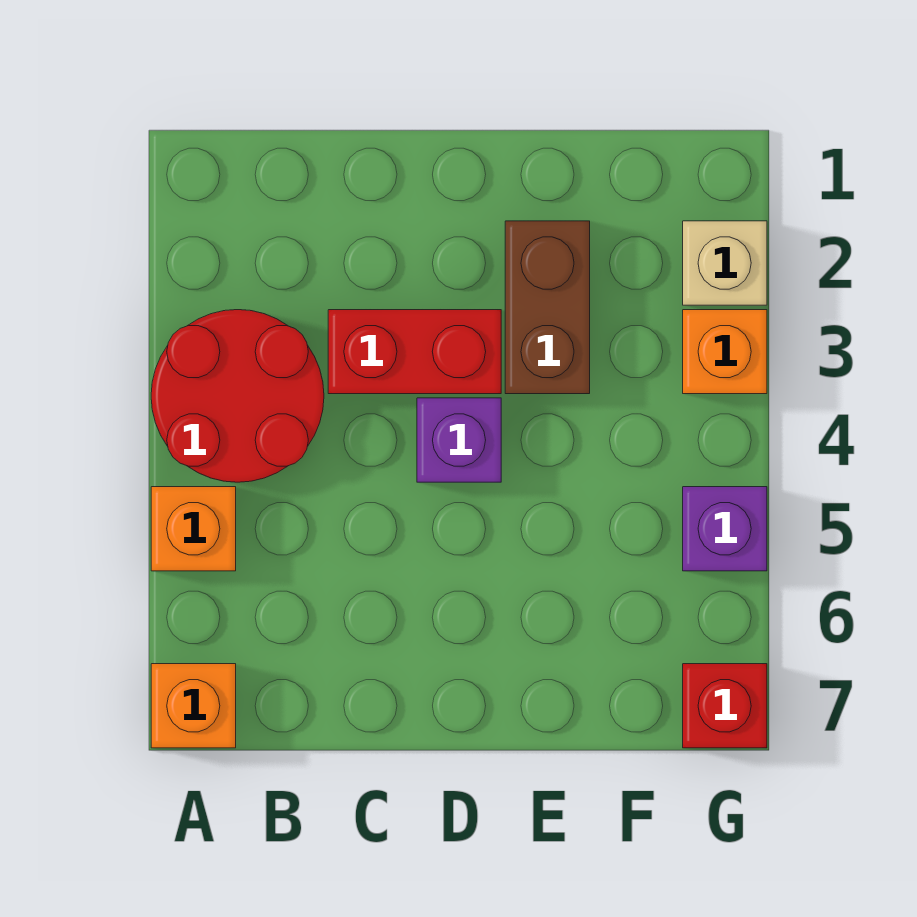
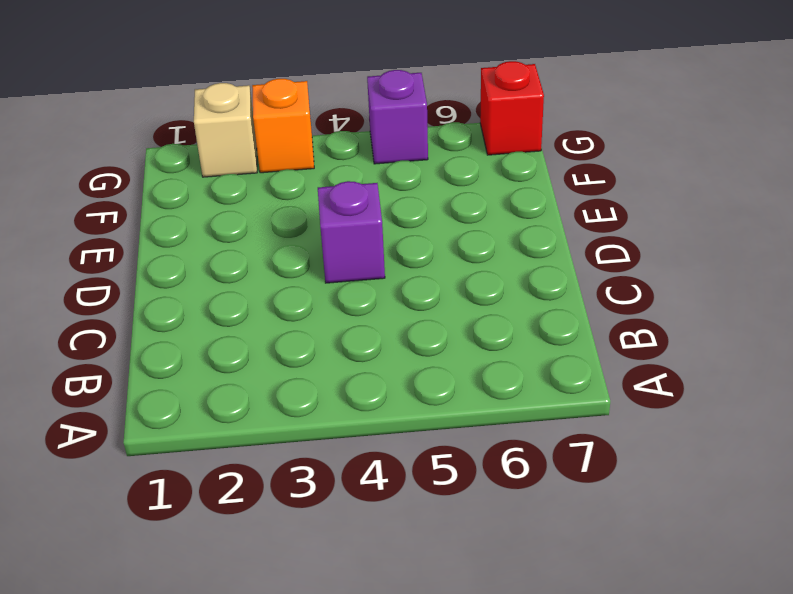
none -> red round brick A3:B4 level 1
none -> orange brick A5 level 1

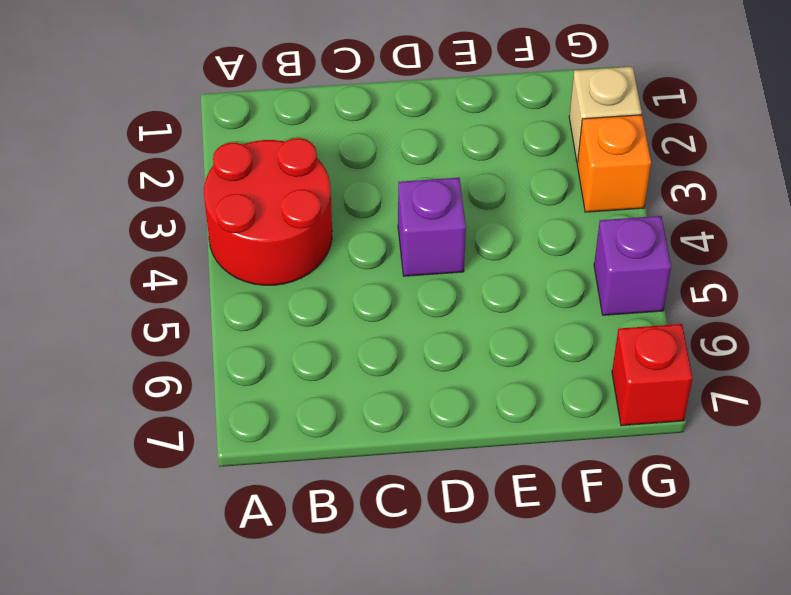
none -> orange brick A5 level 1
none -> orange brick A7 level 1

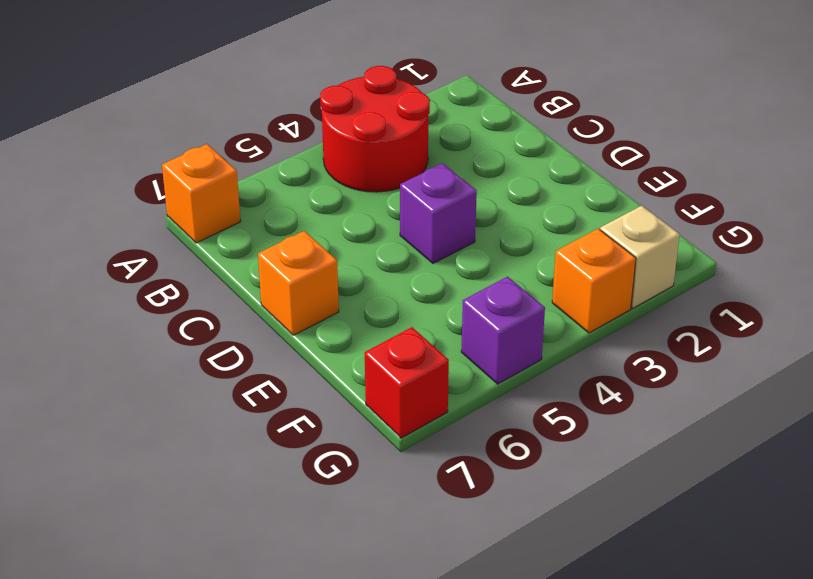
orange brick D7 level 1 -> orange brick A5 level 1
none -> red brick C3:D3 level 1
none -> brown brick E2:E3 level 1

